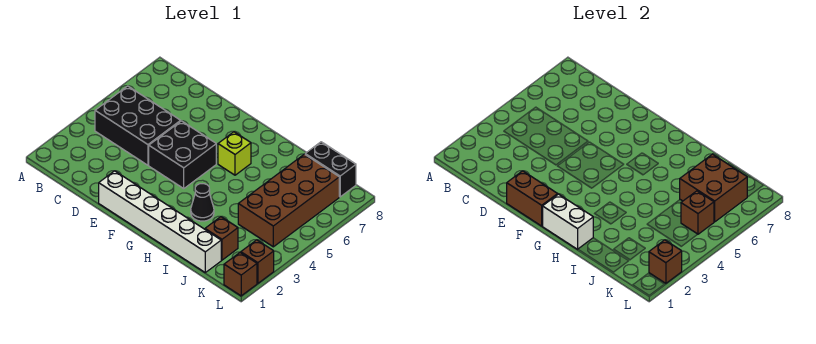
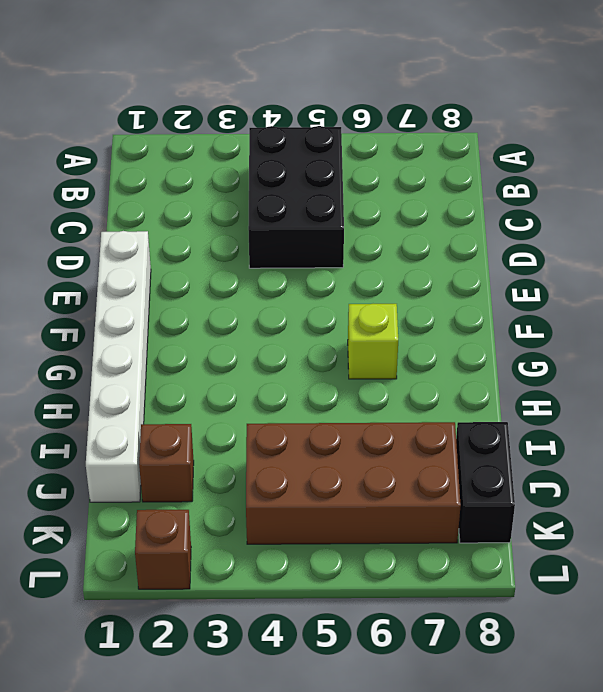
none -> black brick E4:F5 level 1
none -> black cone H3 level 1
none -> brown brick L1 level 1

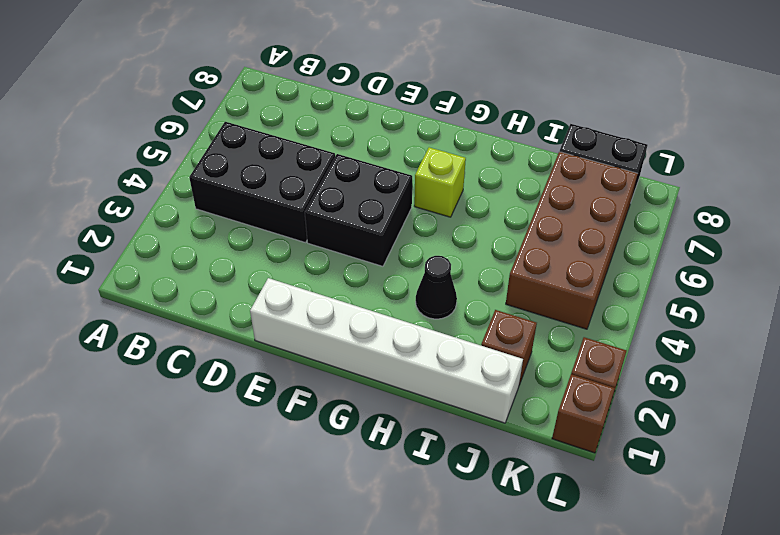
none -> brown brick E1:F1 level 2
none -> white brick G1:H1 level 2
none -> brown brick J6:K7 level 2

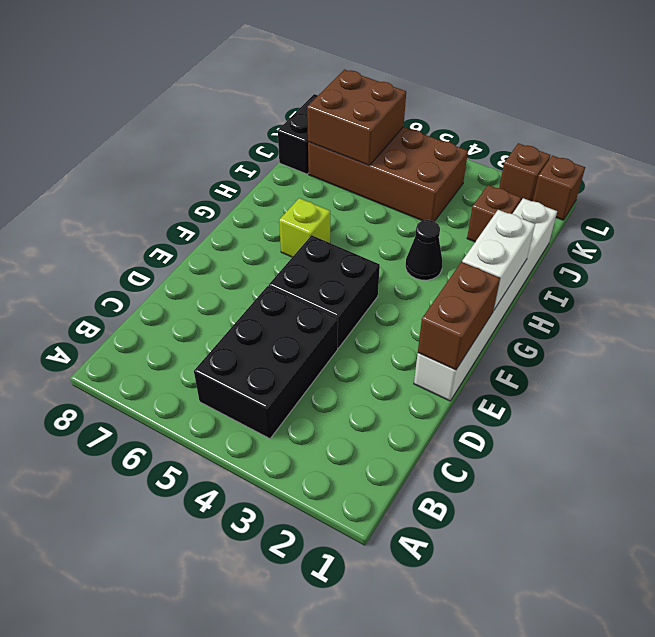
none -> brown brick K5 level 2
none -> brown brick L2 level 2

